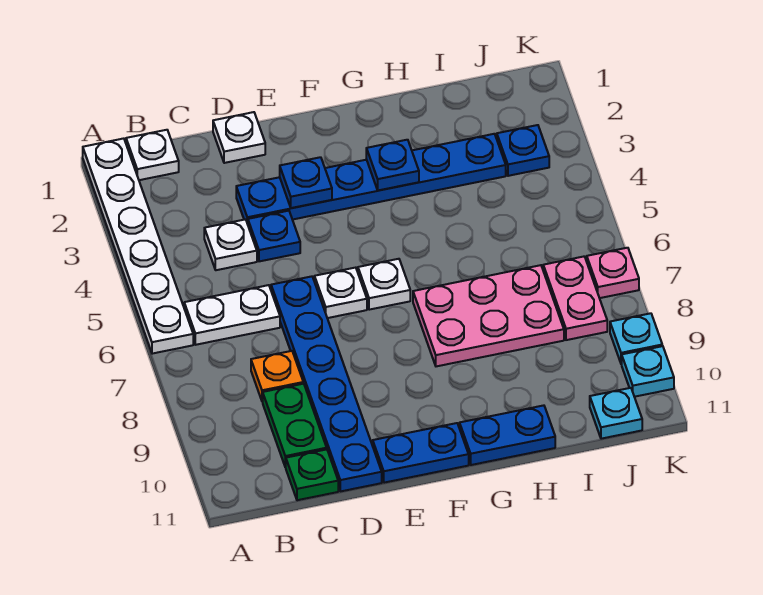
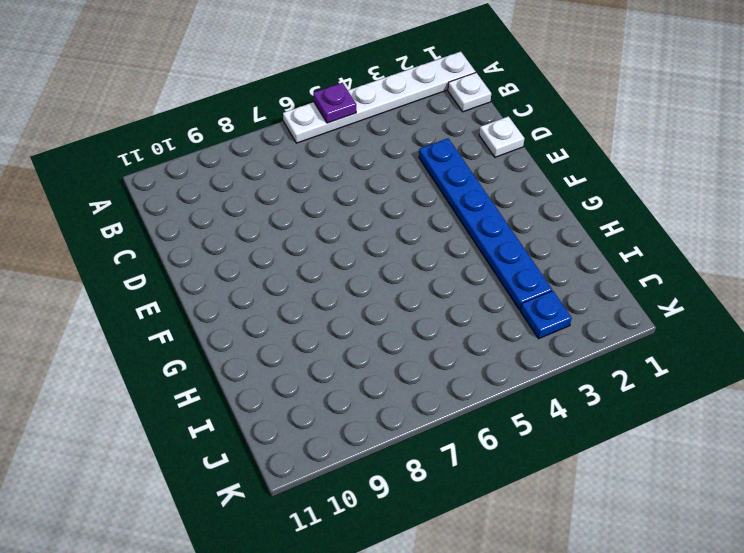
purple plate A5 level 2 -> none
none -> white plate B6:C6 level 1
none -> white plate C4 level 1
none -> orange plate C8 level 1

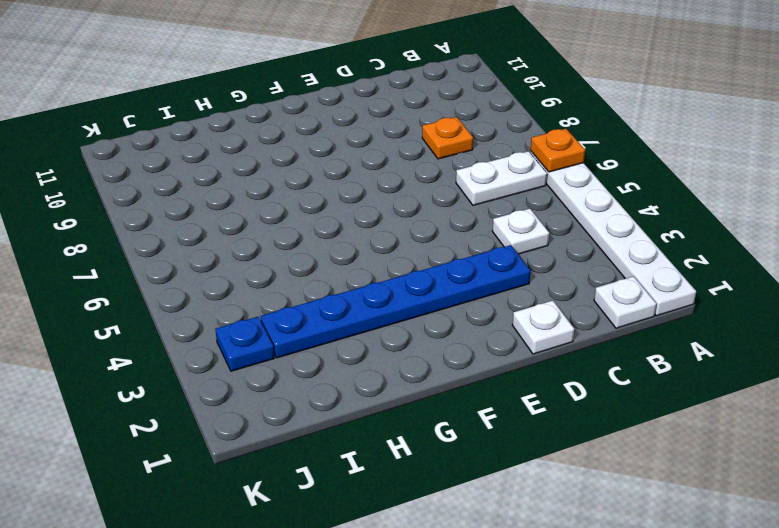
orange plate A6 level 2 -> none
none -> green plate C9:C10 level 1
none -> green plate C11 level 1
none -> blue plate D4 level 1

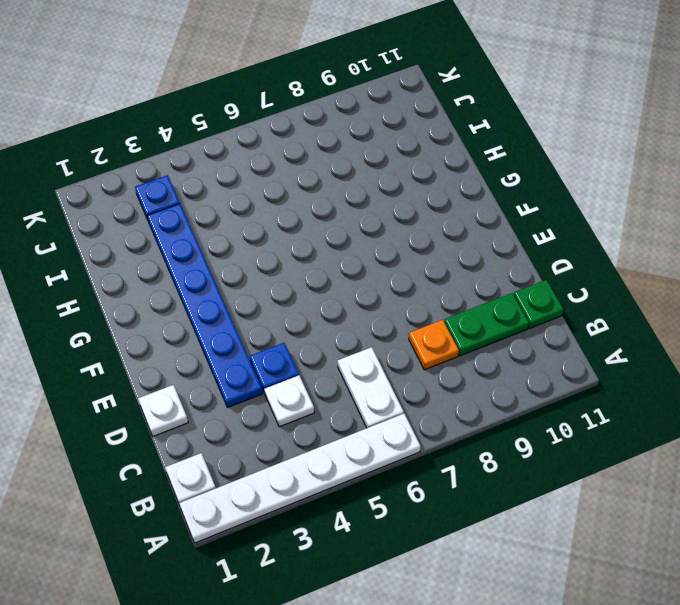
none -> blue plate D6:D11 level 1
none -> white plate E6 level 1
none -> blue plate E11:F11 level 1

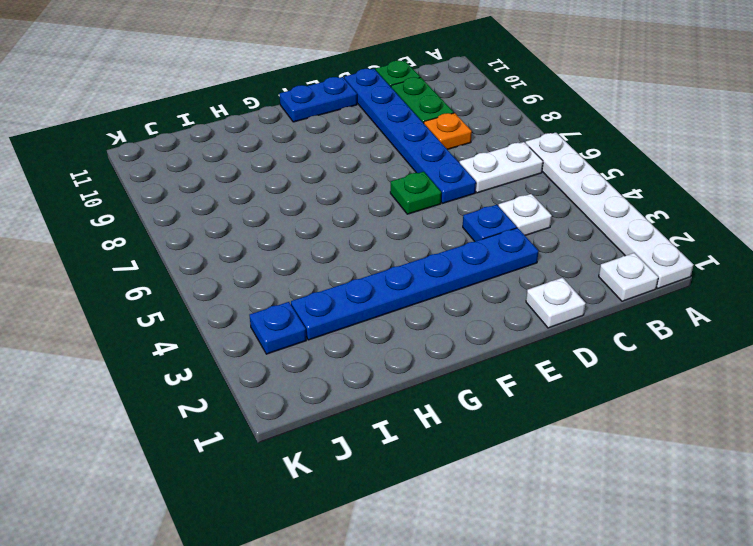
green plate E6 level 1 -> white plate E6 level 1
none -> white plate F6 level 1
none -> pink plate G7:I8 level 1
none -> blue plate G11:H11 level 1

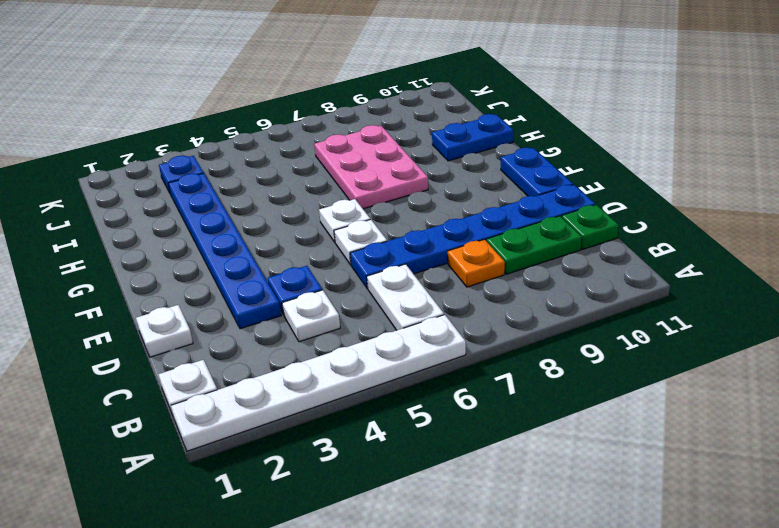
blue plate H10:H11 level 1 -> blue plate G11:H11 level 1
none -> pink plate J7:J8 level 1
none -> cyan plate J11 level 1
none -> pink plate K7 level 1

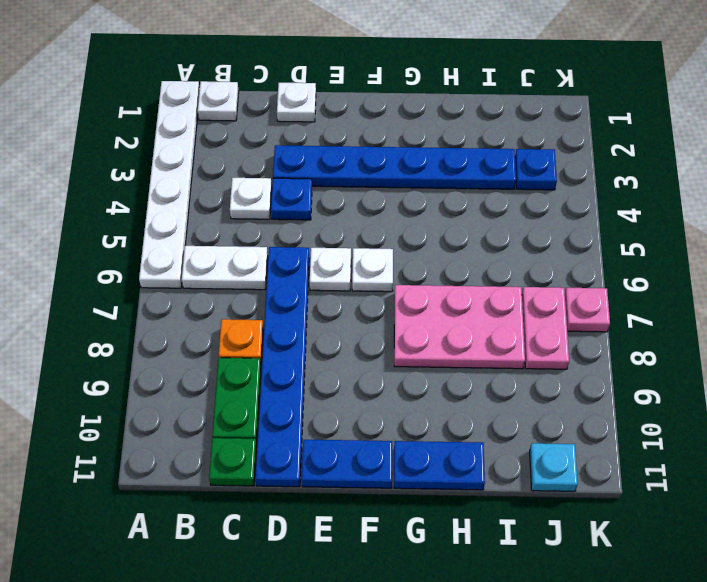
none -> cyan plate K9 level 1
none -> cyan plate K10 level 1
none -> blue plate E3 level 2

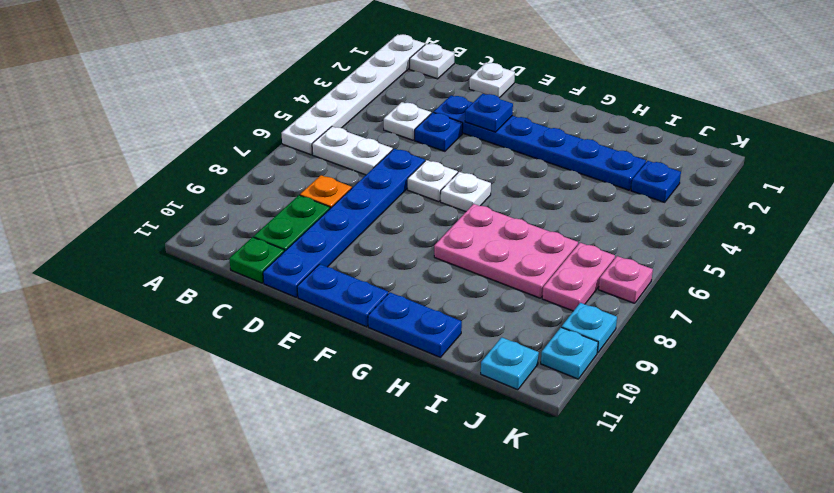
none -> blue plate G3 level 2

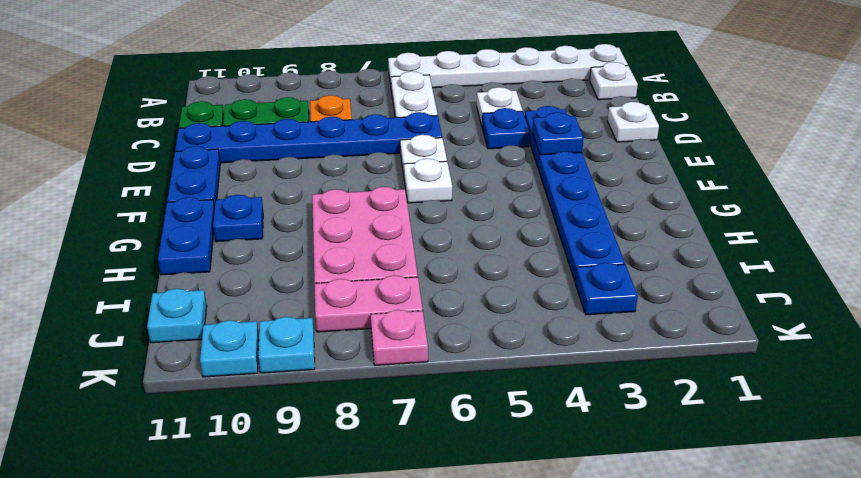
blue plate G10 level 1 -> blue plate G3 level 2

